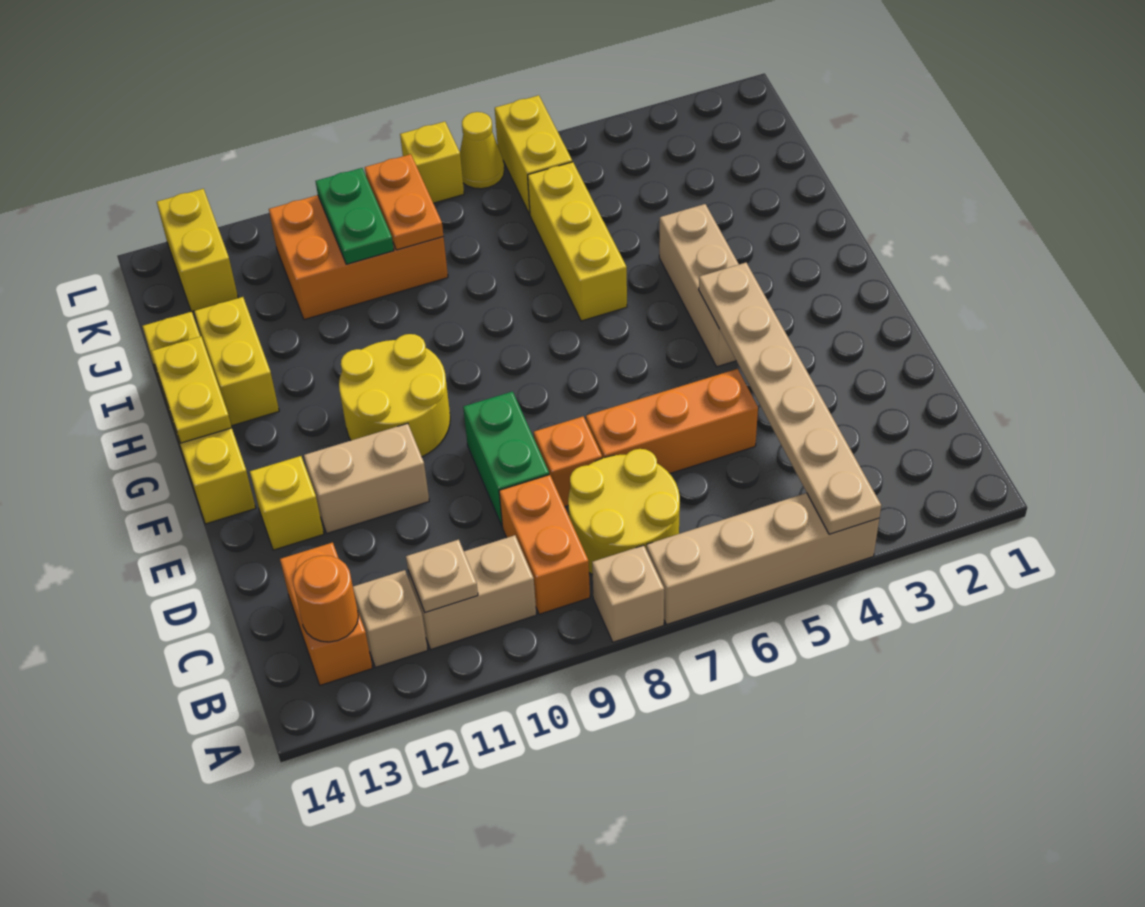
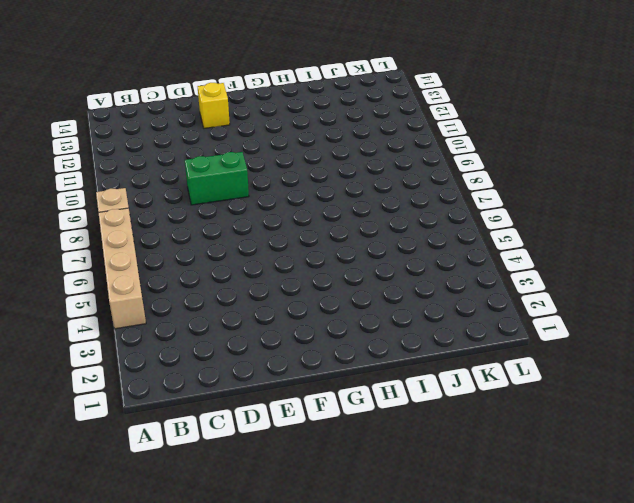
none -> yellow round brick B7:C8 level 1
none -> orange brick B9:C9 level 1
none -> tan brick B10:B11 level 1

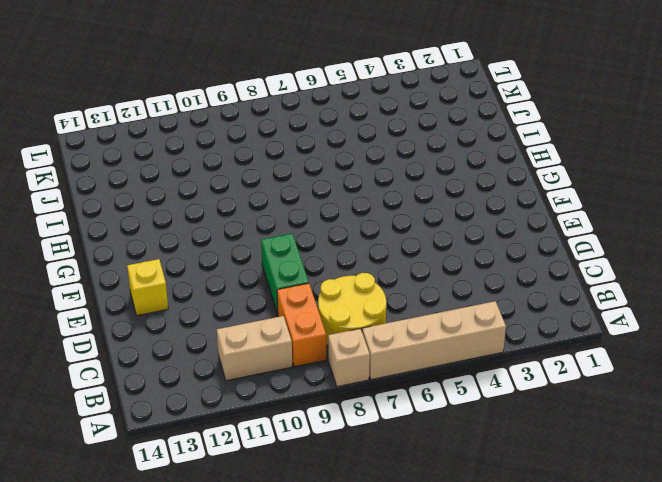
none -> tan brick B12 level 1
none -> orange brick B13:C13 level 1
none -> orange brick D5:D7 level 1

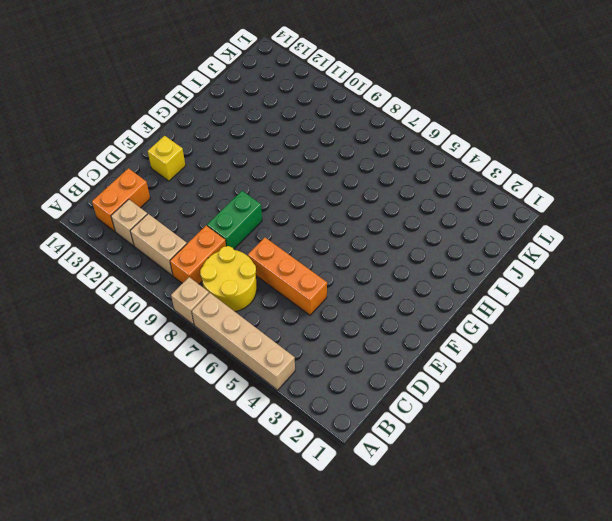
none -> orange brick D8 level 1
none -> tan brick E11:E12 level 1
none -> tan brick F4:H4 level 1

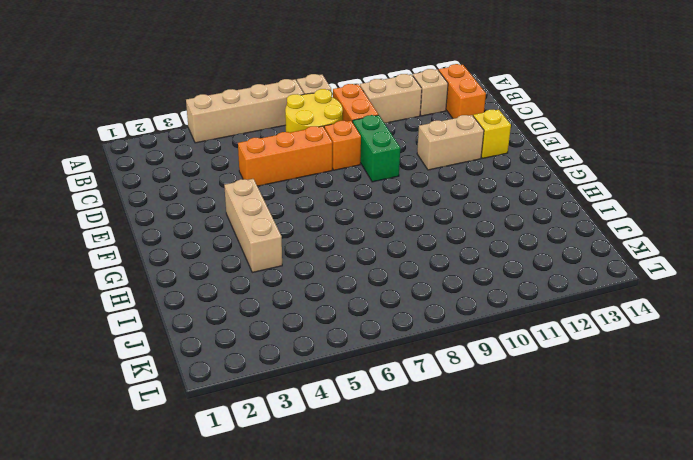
none -> yellow round brick F10:G11 level 1
none -> yellow brick F14:I14 level 1
none -> yellow brick H6:J6 level 1

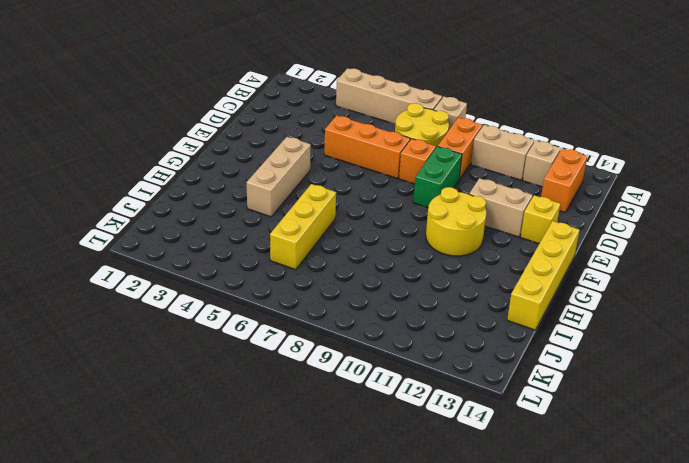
none -> yellow brick H13:I13 level 1
none -> orange brick J9:K11 level 1
none -> yellow brick K6:L6 level 1

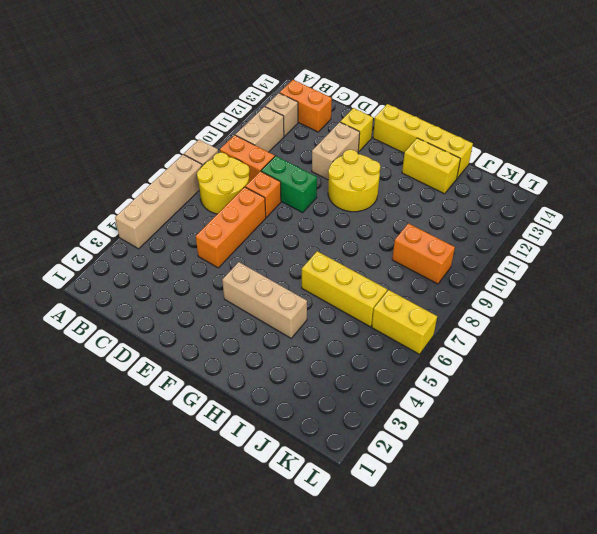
orange brick J9:K9 level 1 -> orange brick J9:K11 level 1
none -> yellow brick K13:L13 level 1
none -> yellow cone L7 level 1
none -> yellow brick L8 level 1

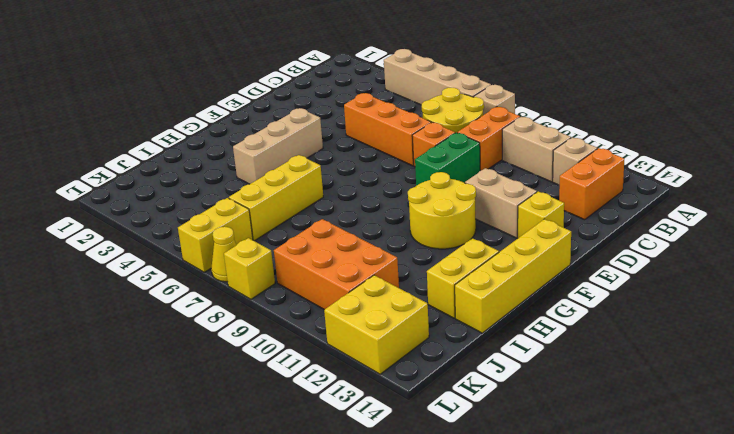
yellow brick K12:L13 level 1 -> yellow brick K13:L13 level 1
none -> tan plate A4:F4 level 2
none -> tan plate B11 level 2
none -> orange round brick B13 level 2

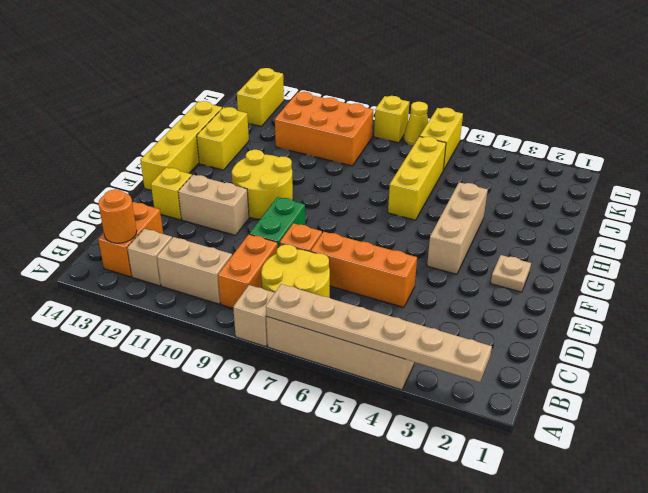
tan plate A2:A7 level 2 -> tan plate A4:F4 level 2
tan plate F2 level 1 -> tan plate B11 level 2
none -> yellow plate G14:H14 level 2
none -> orange plate J9:K9 level 2
none -> green plate J10:K10 level 2

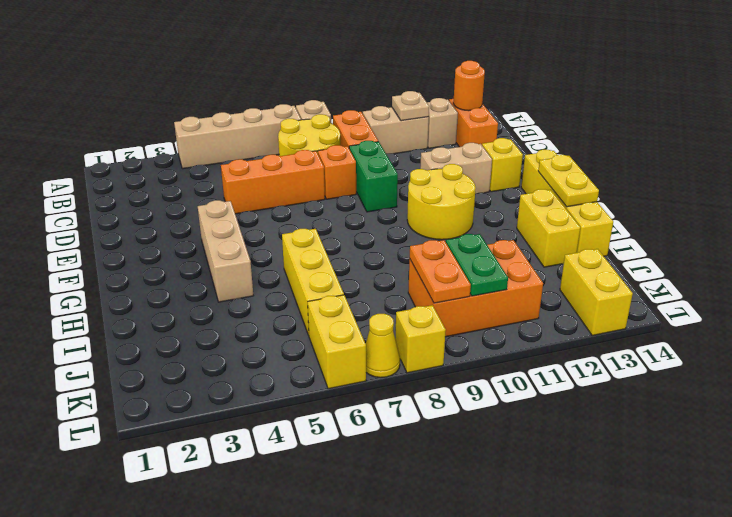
none -> tan plate A4:F4 level 2

